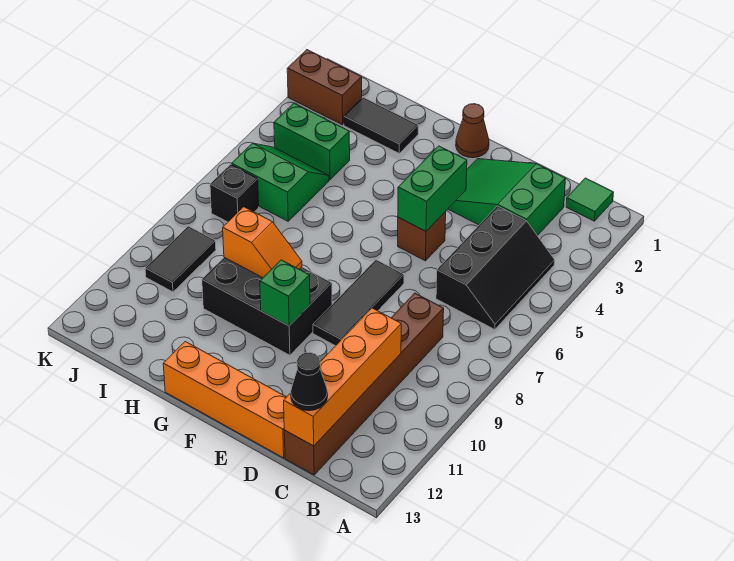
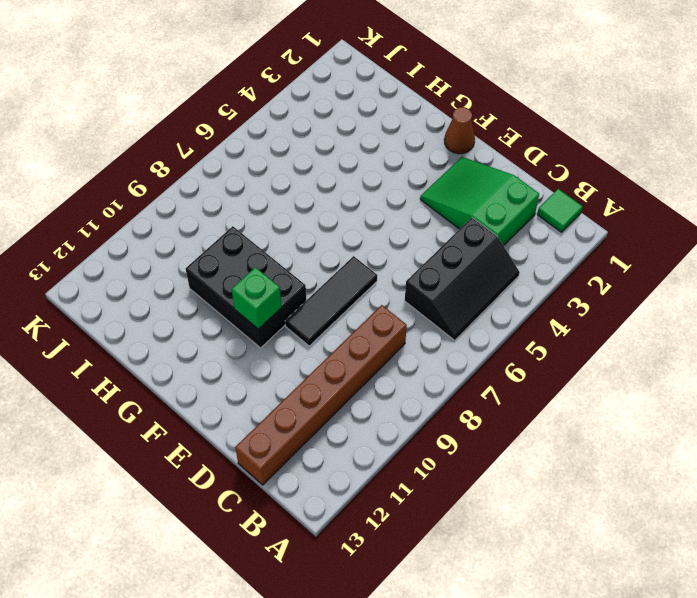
none -> orange brick D13:G13 level 1
none -> brown brick E5 level 1
none -> black tile H2:I2 level 1

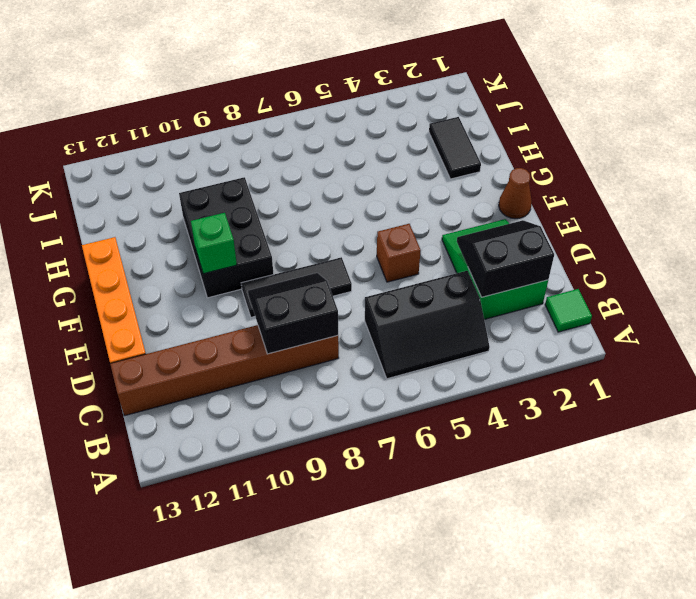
black slope C2:D3 level 2 top C -> none
black slope C8:D9 level 2 top C -> none
none -> green brick I4:J4 level 1
none -> green slope I5:J6 level 1 top 6
none -> brown brick J2:K2 level 1

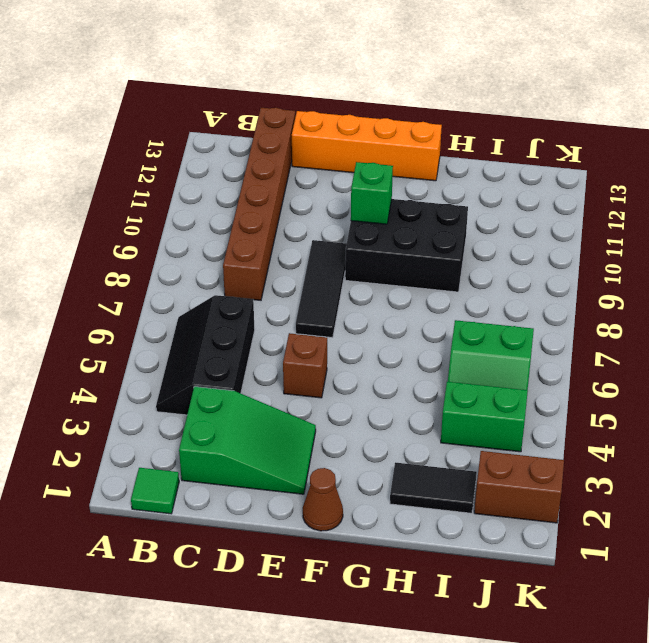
none -> black brick J7 level 1
none -> black tile J9:J10 level 1
none -> orange brick C10:C13 level 2

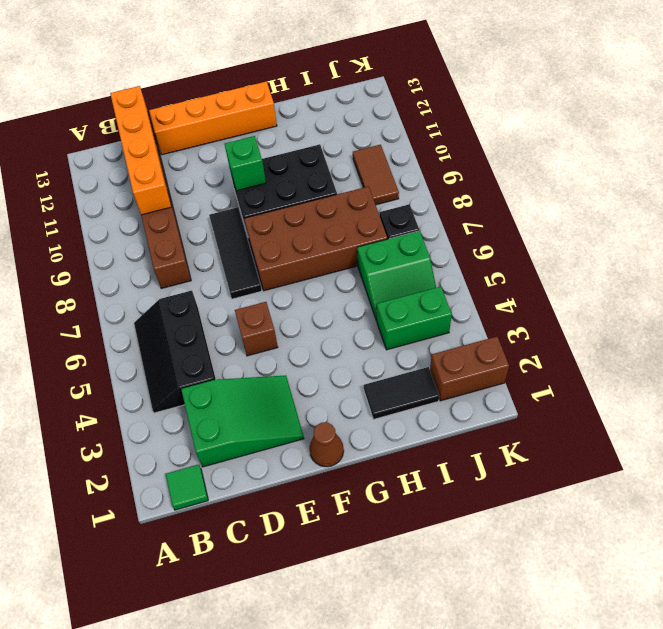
brown brick F7:I8 level 1 -> none
brown tile J9:J10 level 1 -> black tile J9:J10 level 1
none -> green brick E4:E5 level 2
none -> orange slope G9:H9 level 2 top H
none -> black cone C13 level 3

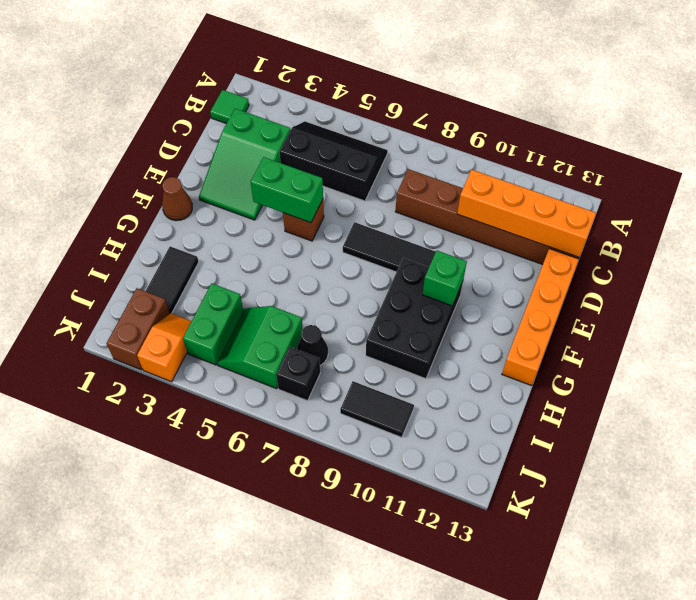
black cone I7 level 1 -> black cone C13 level 3
orange slope J3:K3 level 1 top K -> orange slope G9:H9 level 2 top H

